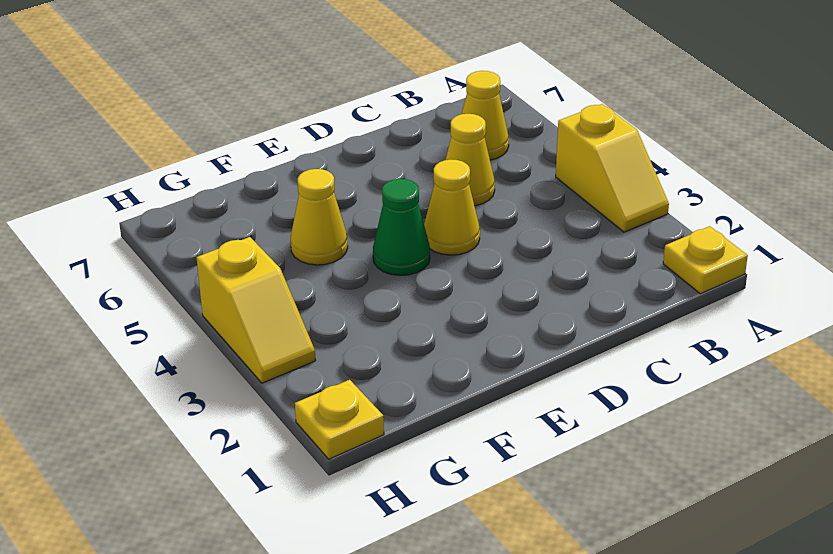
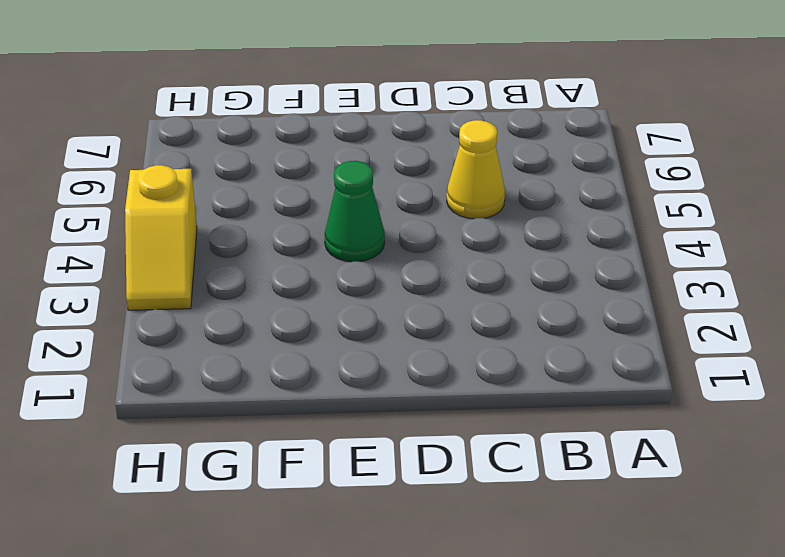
none -> yellow plate A1 level 1
none -> yellow slope A3:A4 level 1 top 4

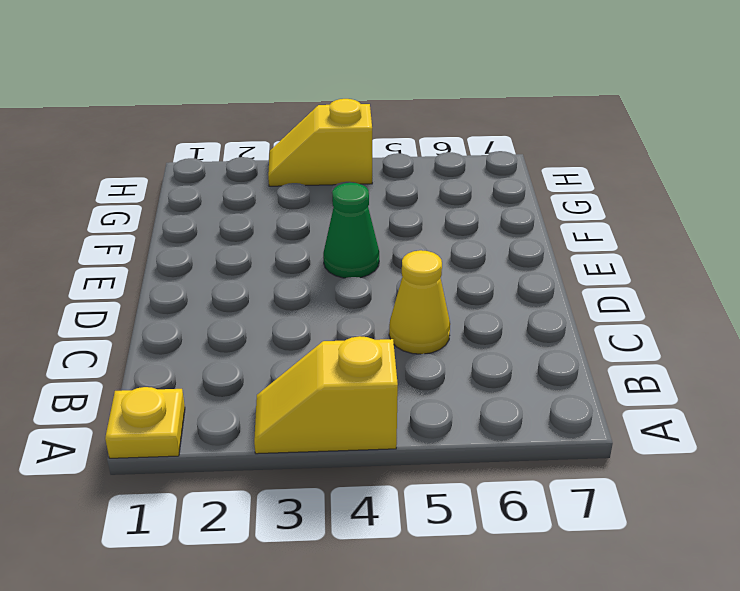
none -> yellow cone B6 level 1
none -> yellow cone D4 level 1

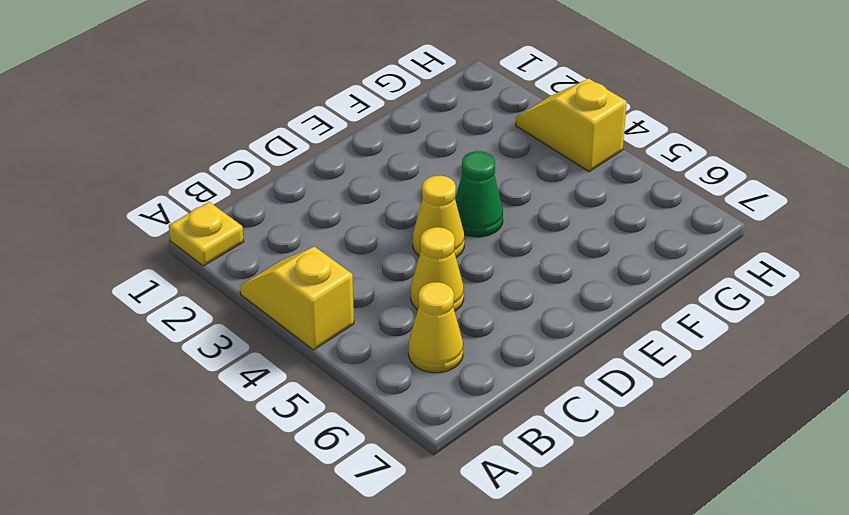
none -> yellow cone F5 level 1
none -> yellow plate H1 level 1

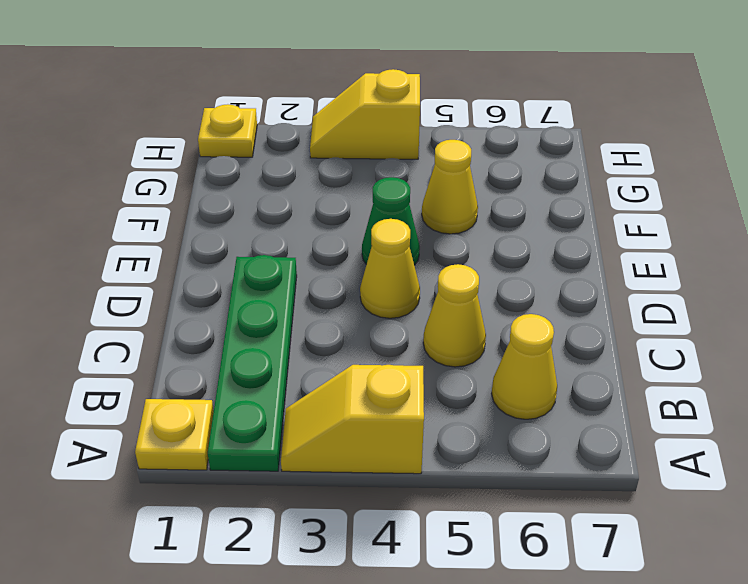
green plate A2:D2 level 1 -> none

